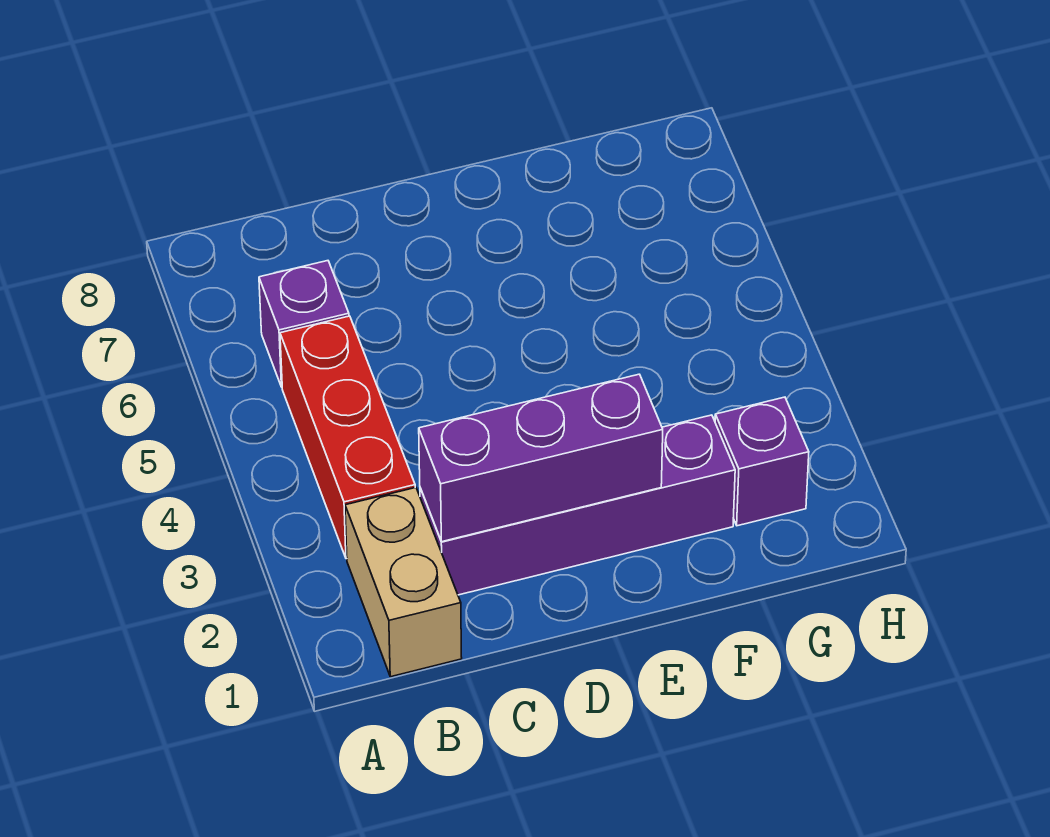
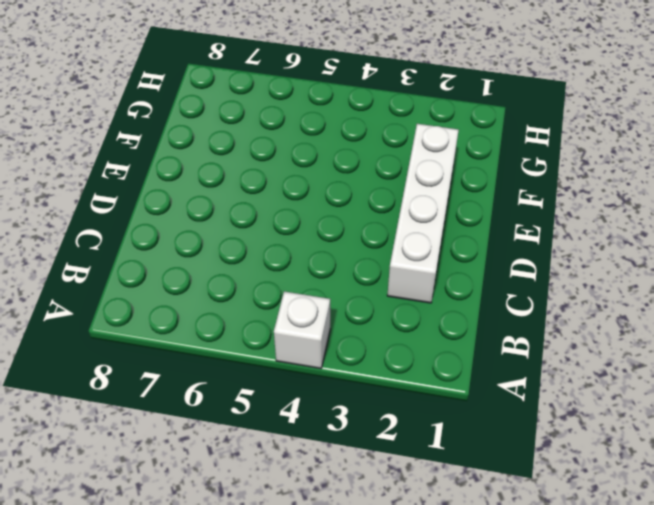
white brick A4 level 1 -> none
white brick C2:F2 level 1 -> purple brick C2:F2 level 1
none -> tan brick B1:B2 level 1
none -> red brick B3:B5 level 1

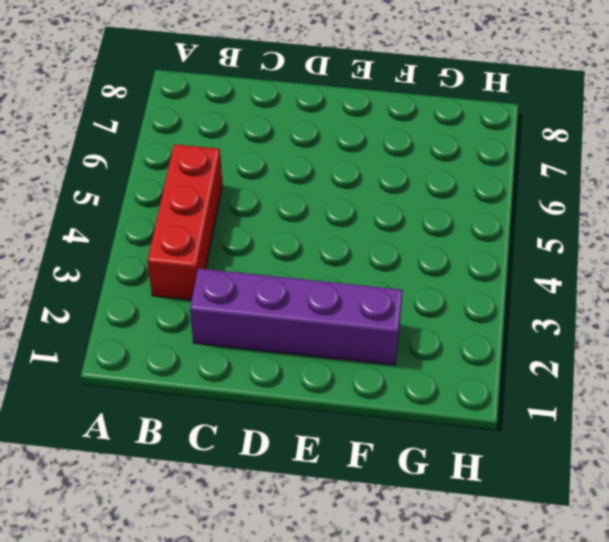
none -> tan brick B1:B2 level 1
none -> purple brick B6 level 1

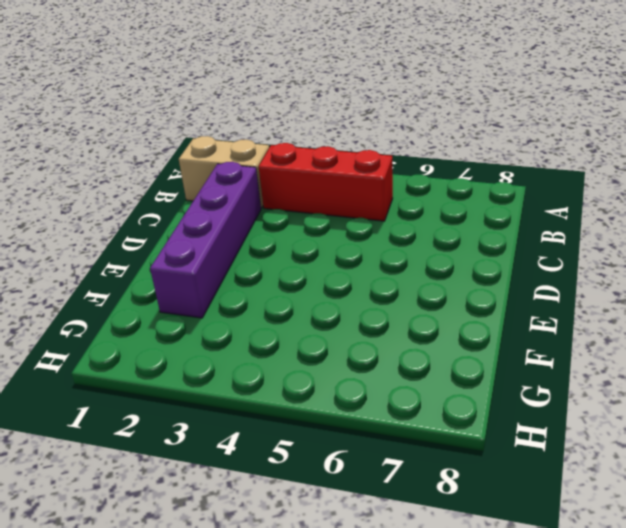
none -> purple brick B6 level 1
none -> purple brick G2 level 1

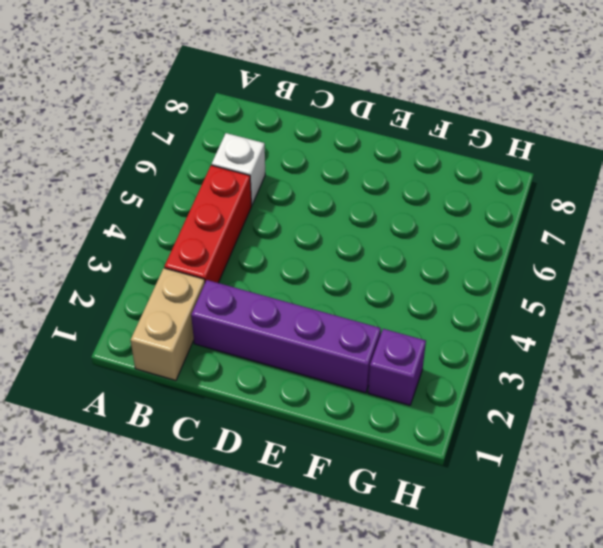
white brick B6 level 1 -> purple brick B6 level 1
none -> purple brick C2:E2 level 2

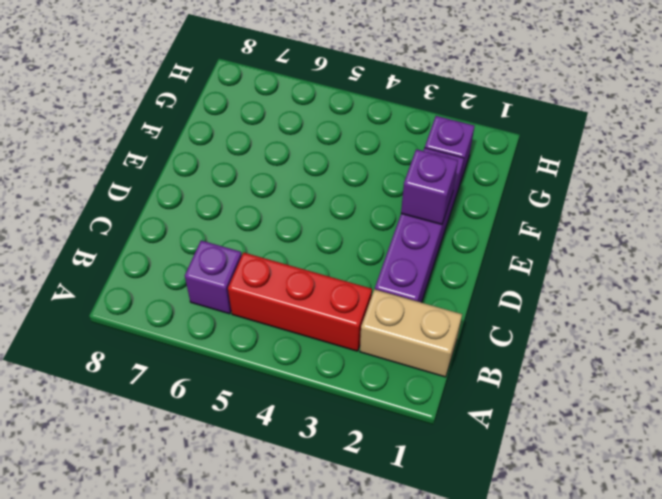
purple brick E2 level 2 -> purple brick C2:E2 level 2

